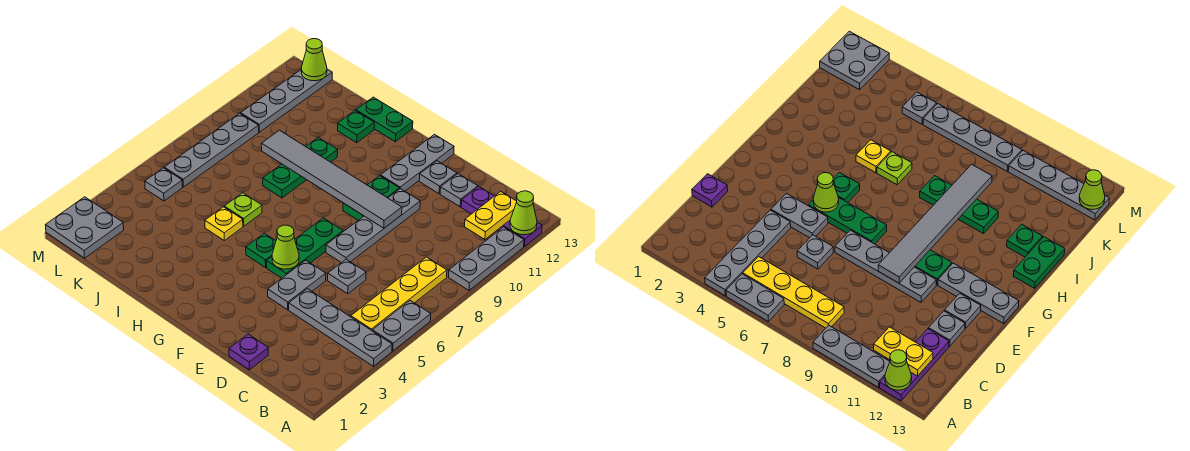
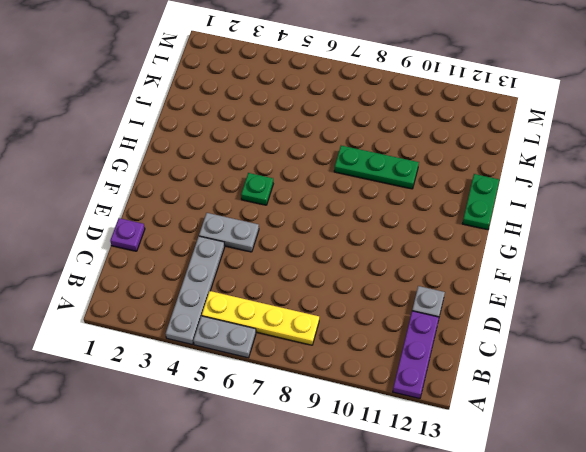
none -> grey plate A9:A11 level 1
none -> grey plate D6 level 1
none -> grey plate E7:E10 level 1

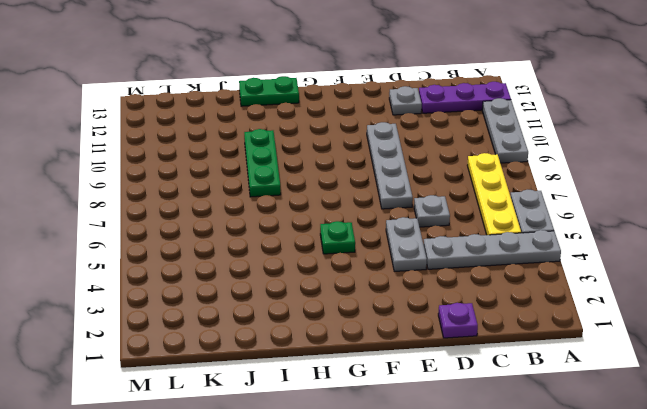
none -> grey plate E12 level 1
none -> green plate F5:F7 level 1
none -> green plate F9:F10 level 1

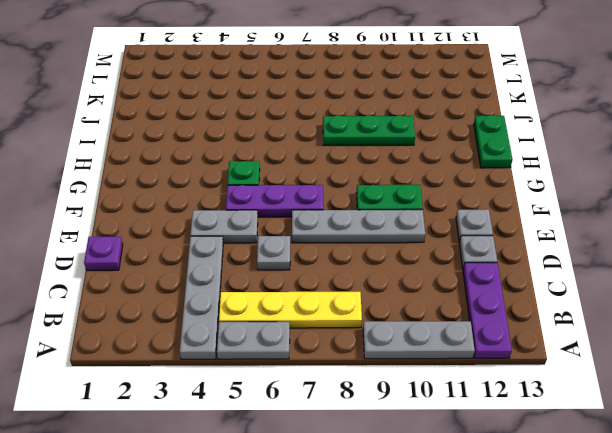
purple plate F5:F7 level 1 -> green plate F5:F7 level 1
none -> grey plate F11:F13 level 1
none -> yellow plate I5 level 1
none -> lime plate I6 level 1

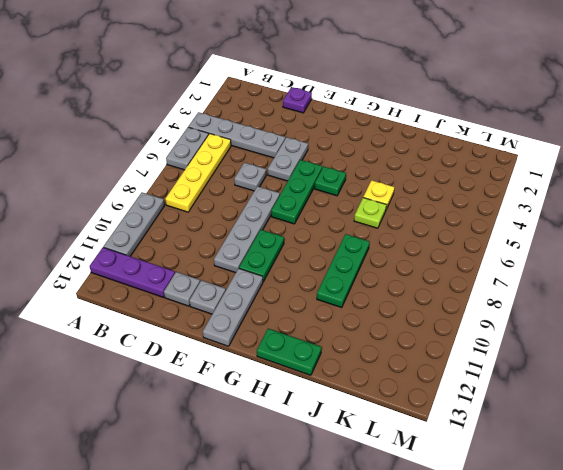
none -> green plate I12 level 1
none -> grey plate L1:M2 level 1
none -> grey plate L5 level 1

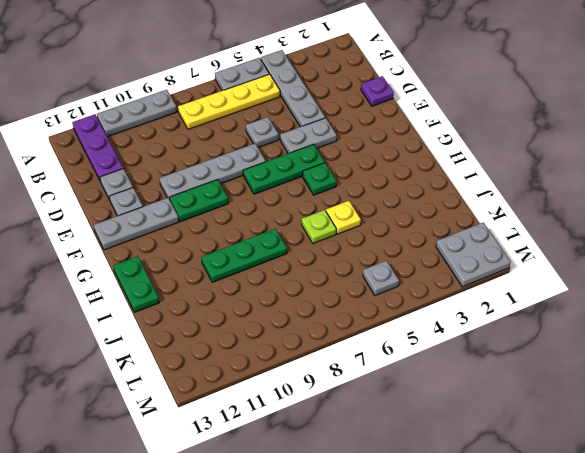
none -> green plate I12 level 1
none -> grey plate L6:L9 level 1
none -> grey plate L10:L13 level 1

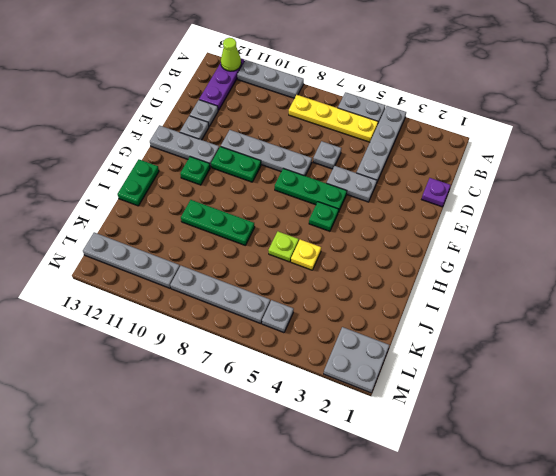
green plate G11 level 1 -> green plate I12 level 1
none -> yellow plate B11:B12 level 2
none -> grey tile E9:J9 level 2
none -> lime cone F5 level 2

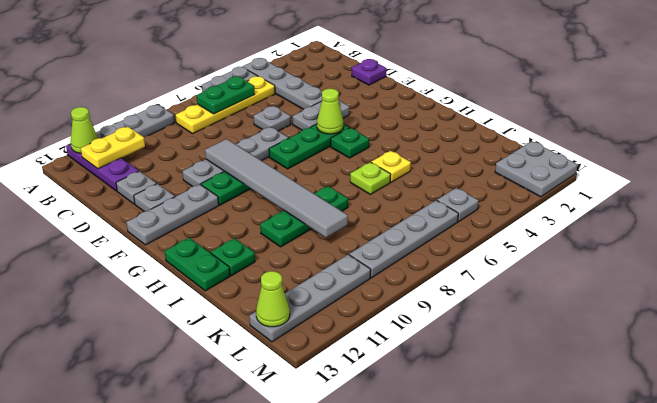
green plate B6:B7 level 2 -> none

